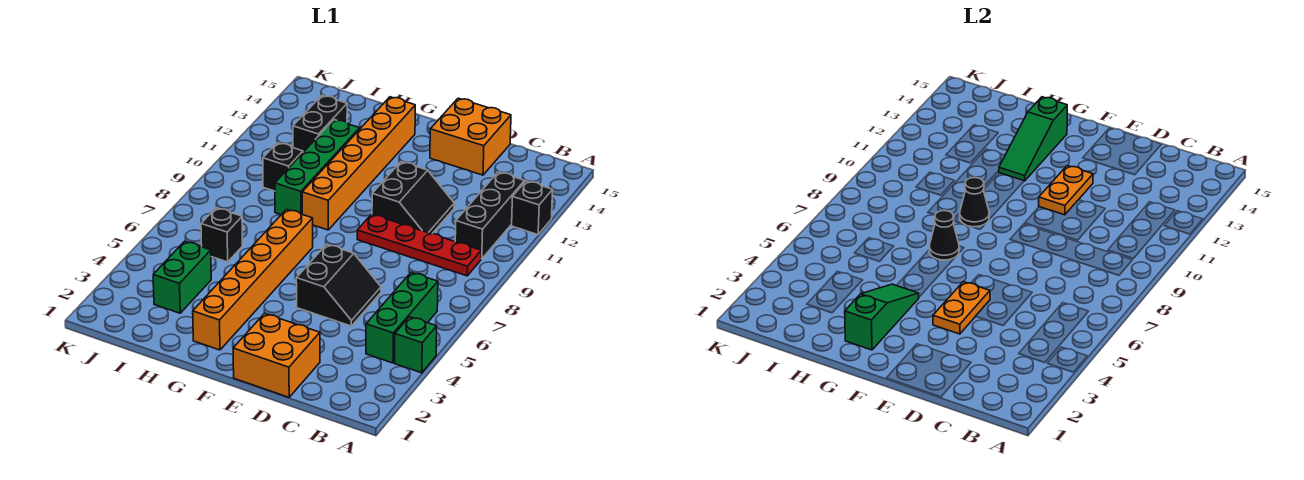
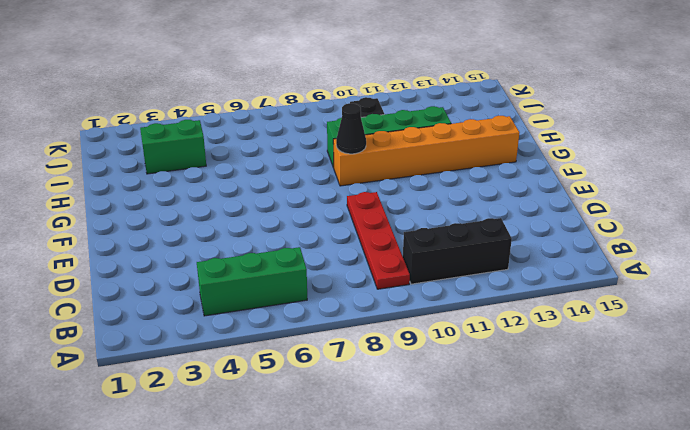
none -> green brick A4 level 1
none -> black brick A12 level 1
none -> orange brick D1:E2 level 1

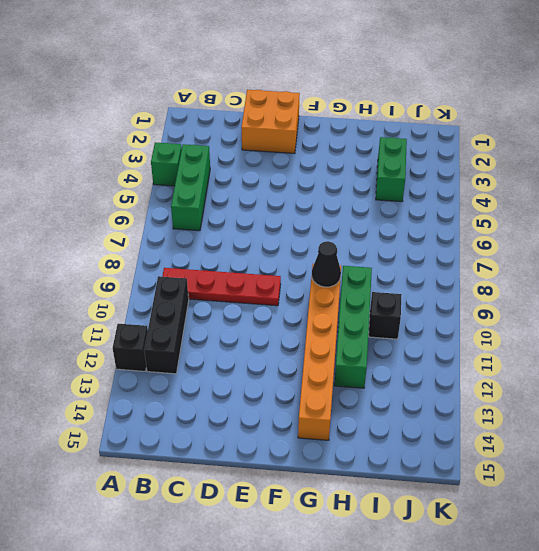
none -> black slope D5:E6 level 1 top E
none -> black slope D10:E11 level 1 top E
none -> orange brick D14:E15 level 1

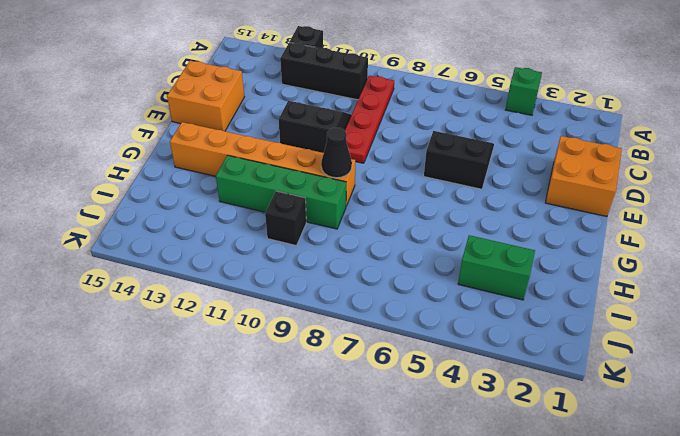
none -> green brick B4:B6 level 1
none -> orange brick G2:G7 level 1
none -> black brick I6 level 1

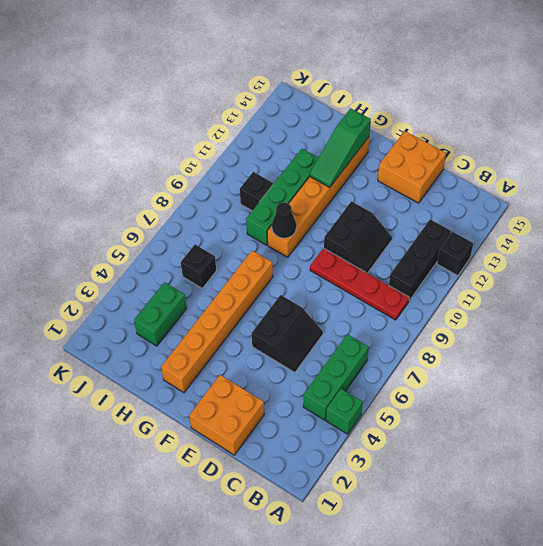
none -> black brick I12:I13 level 1
none -> orange plate E4:E5 level 2
none -> orange plate E11:E12 level 2

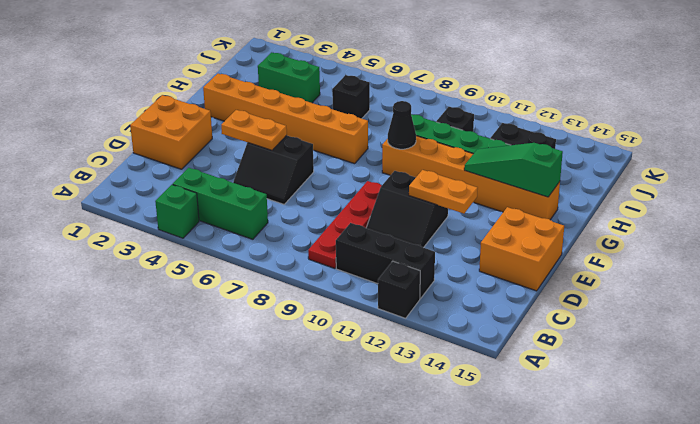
none -> green slope G2:G4 level 2 top 2
none -> black cone G7 level 2

